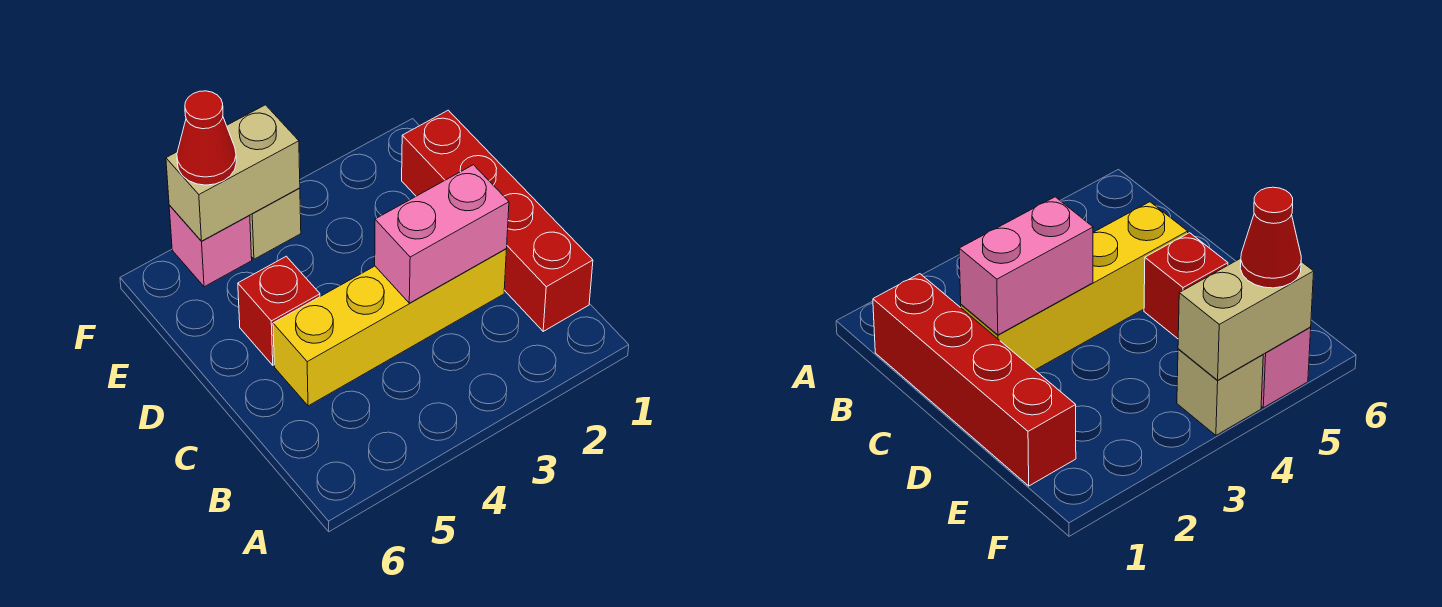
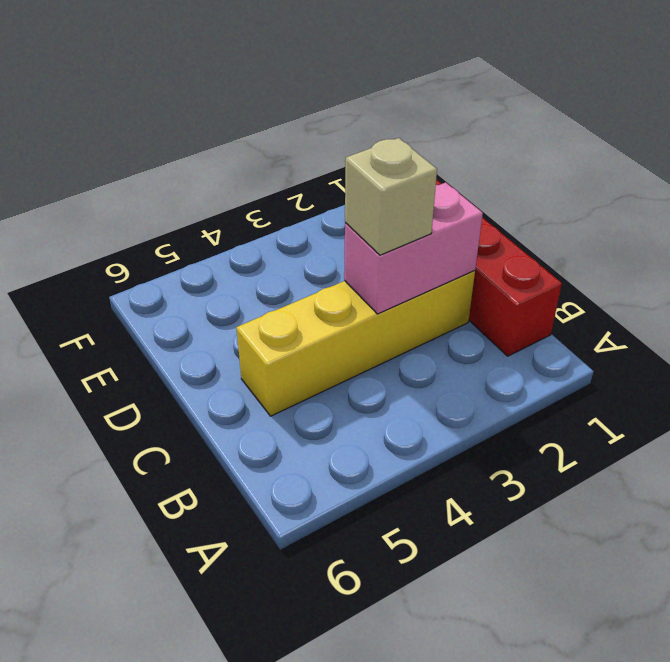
tan brick C3 level 3 -> tan brick F4 level 1
none -> red brick D5 level 1
none -> pink brick F5 level 1

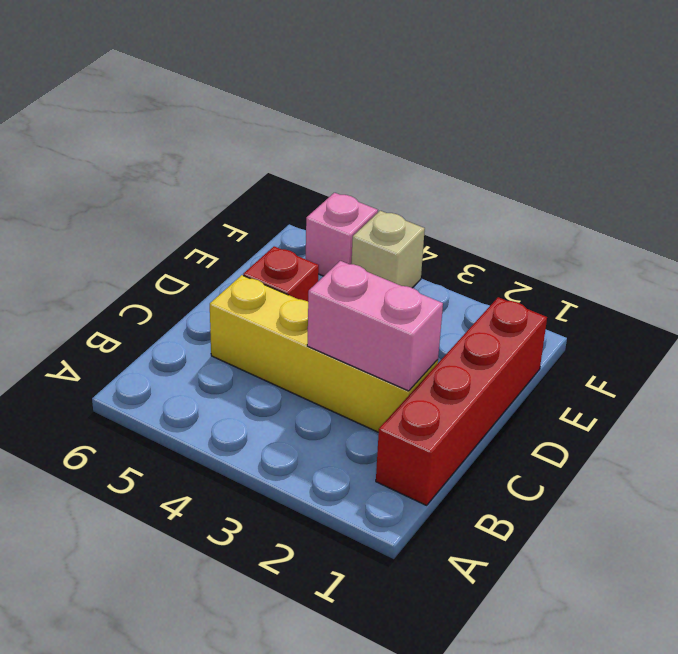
none -> tan brick F4:F5 level 2
none -> red cone F5 level 3

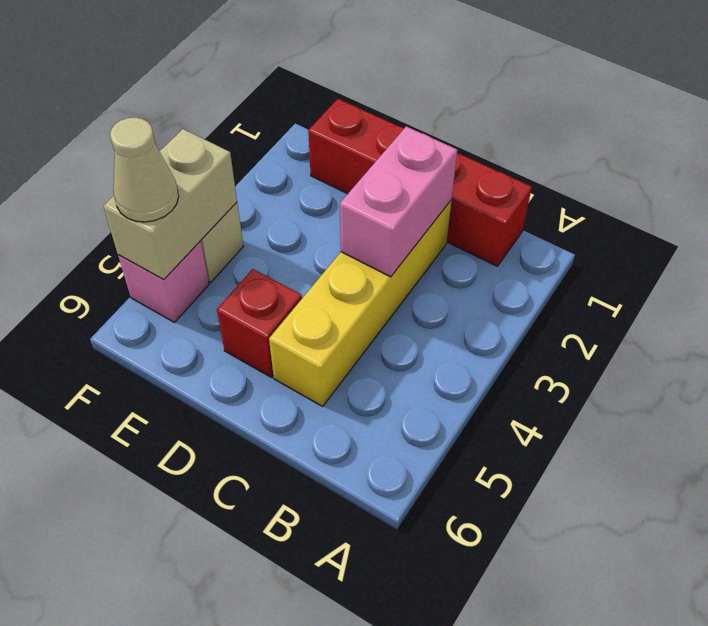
tan cone F5 level 3 -> red cone F5 level 3

